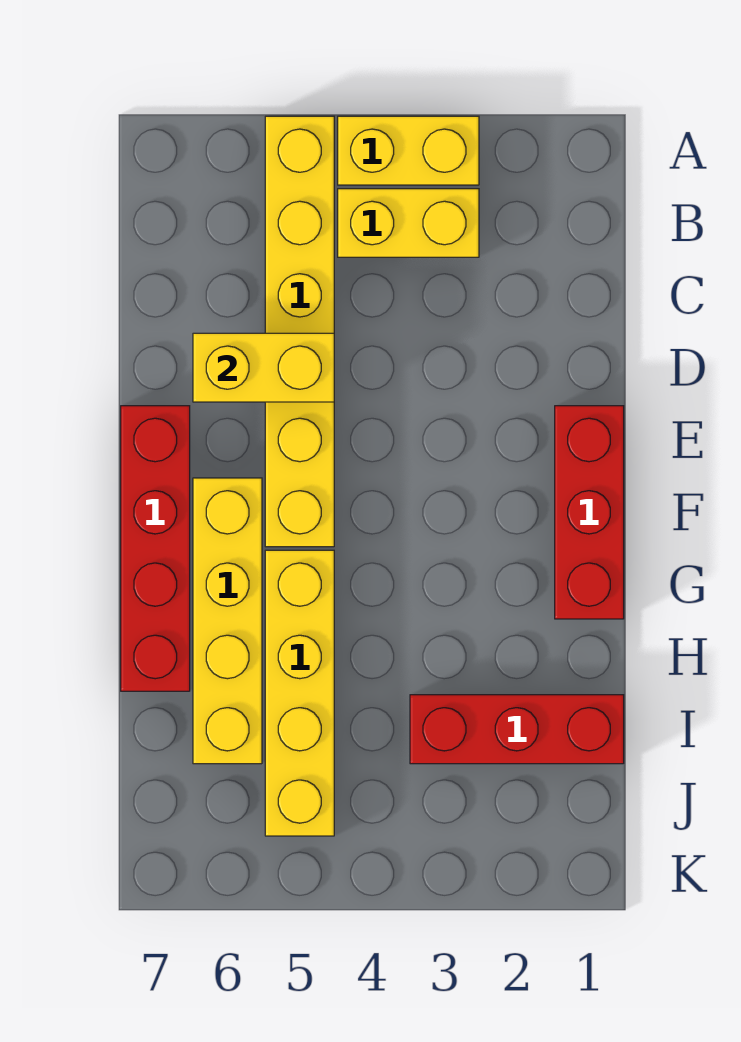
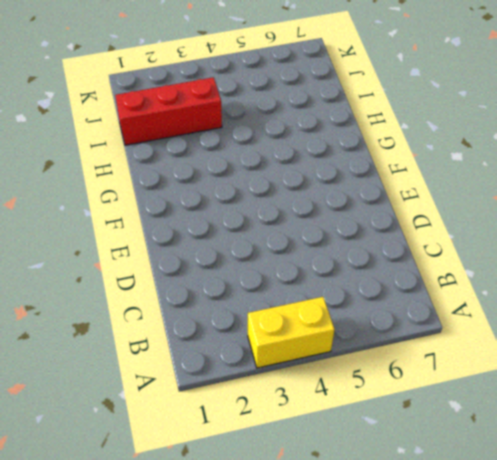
none -> yellow brick A5:F5 level 1
none -> yellow brick B3:B4 level 1

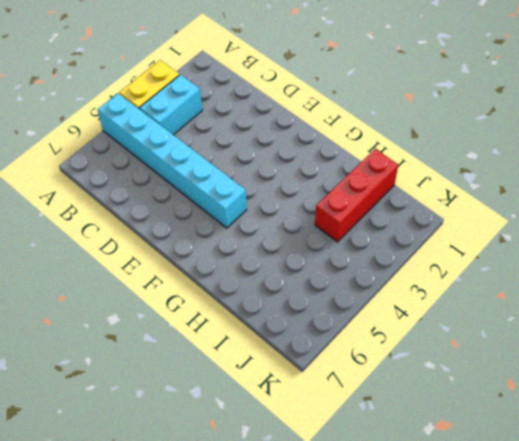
cyan brick A5:F5 level 1 -> yellow brick A5:F5 level 1
cyan brick B3:B4 level 1 -> yellow brick B3:B4 level 1
none -> red brick E1:G1 level 1
none -> red brick E7:H7 level 1

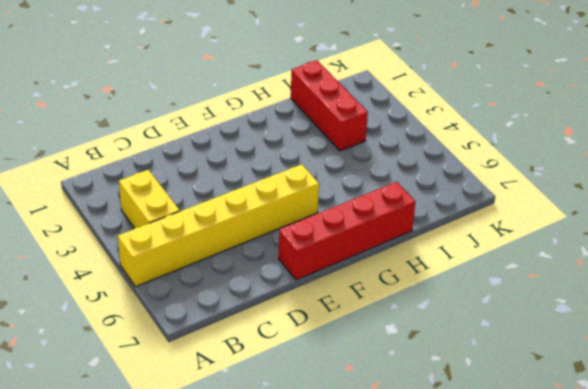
none -> yellow brick A3:A4 level 1
none -> red brick E1:G1 level 1

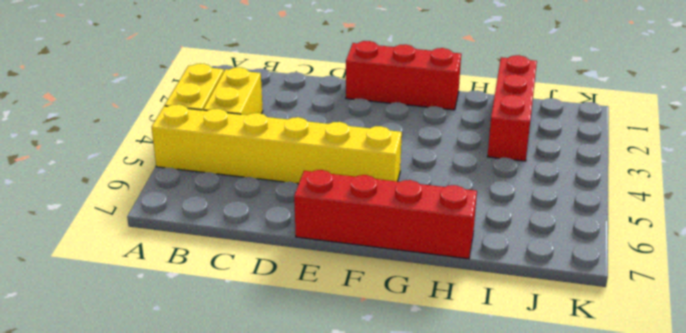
none -> yellow brick F6:I6 level 1
none -> yellow brick G5:J5 level 1

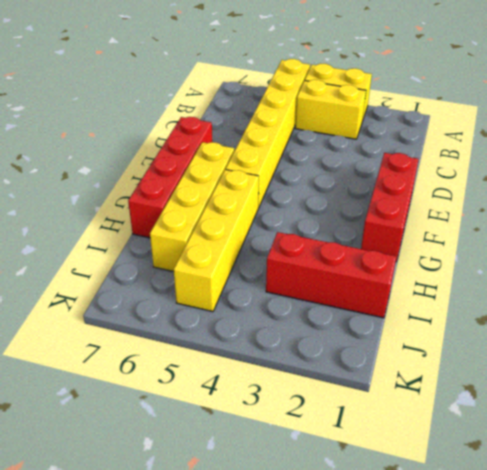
none -> yellow brick D5:D6 level 2

